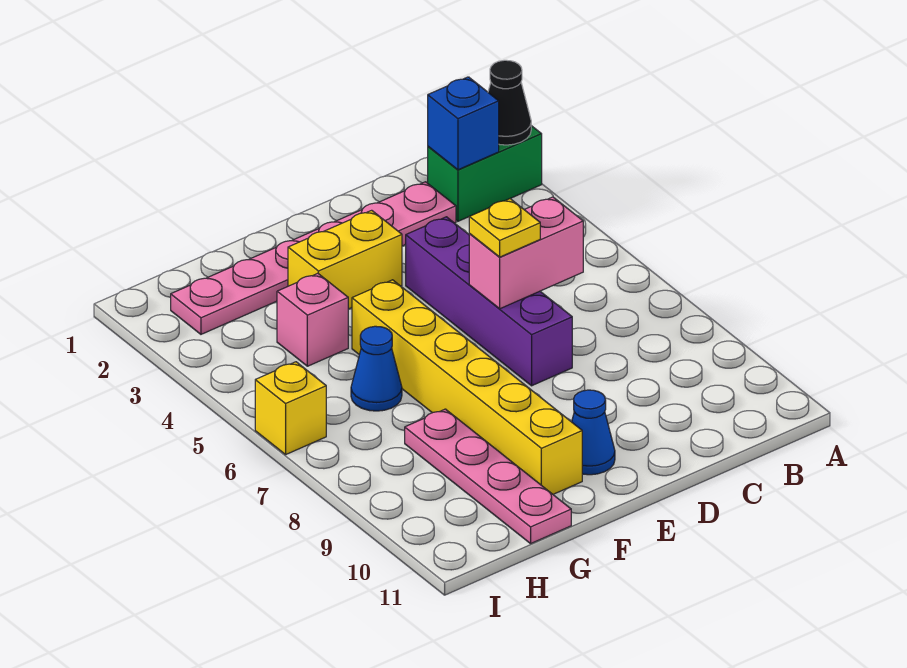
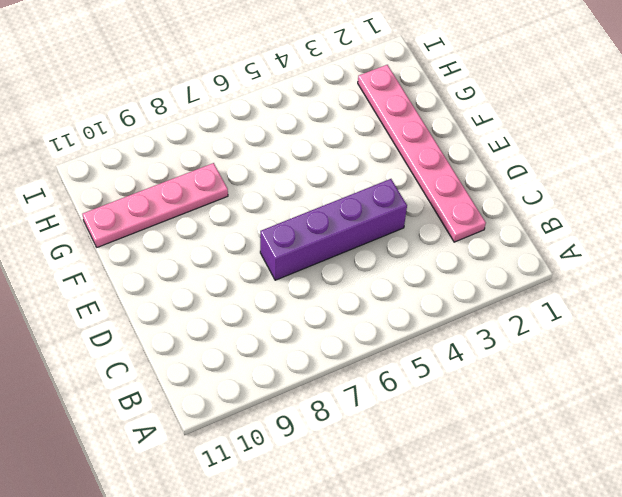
none -> green brick A2:B2 level 1
none -> yellow brick E3:F3 level 1
none -> blue cone E10 level 1

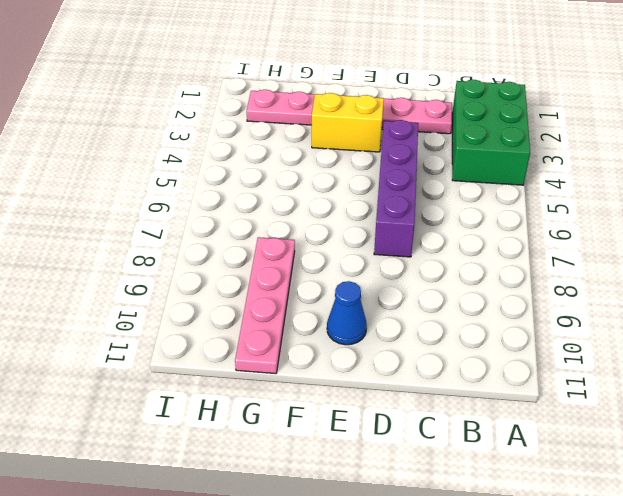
green brick A2:B4 level 1 -> green brick A2:B2 level 1
none -> yellow brick F5:F10 level 1
none -> pink brick G4 level 1
none -> blue cone G6 level 1

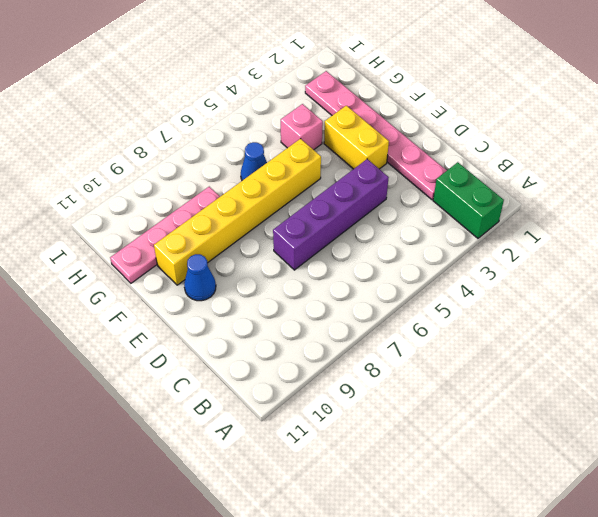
none -> yellow brick I6 level 1
none -> black cone A2 level 2
none -> blue brick B2 level 2

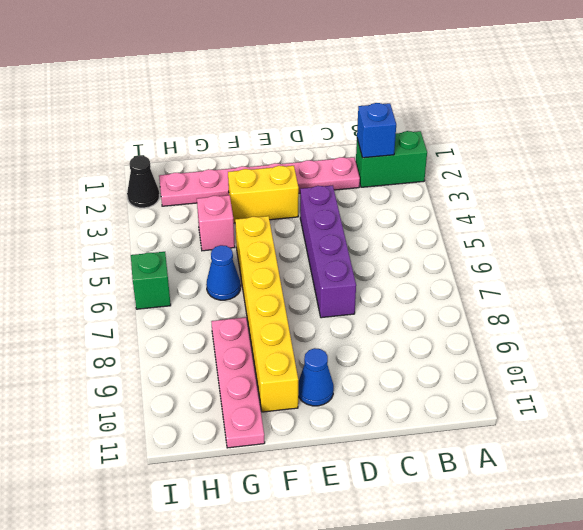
black cone I2 level 1 -> black cone A2 level 2
green brick I6 level 1 -> yellow brick I6 level 1
none -> pink brick C6:D6 level 2
none -> yellow plate D6 level 3

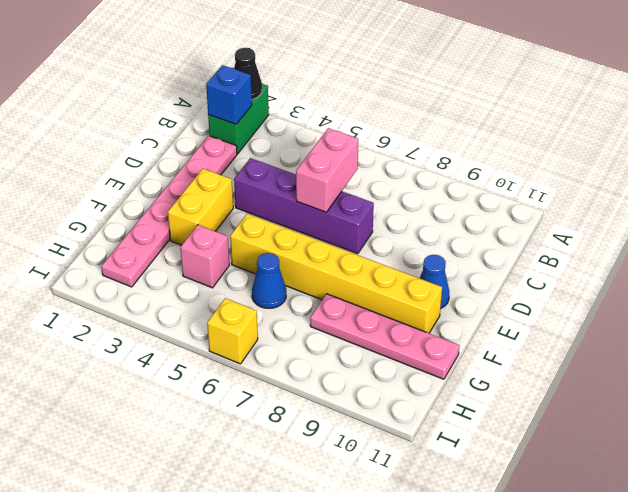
none -> yellow plate D6 level 3

